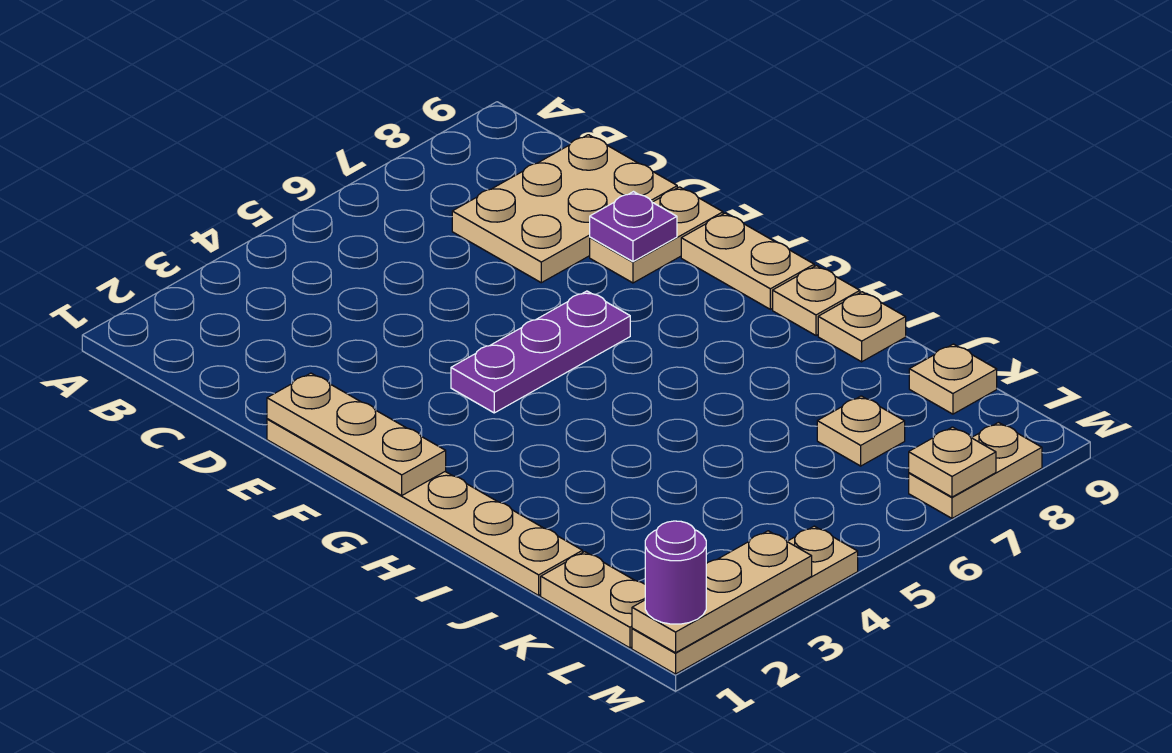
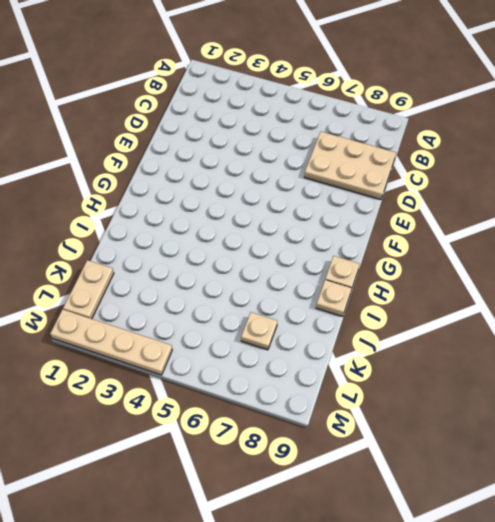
none -> tan plate E1:J1 level 1
none -> tan plate E8:E9 level 1
none -> purple plate F4:F6 level 1

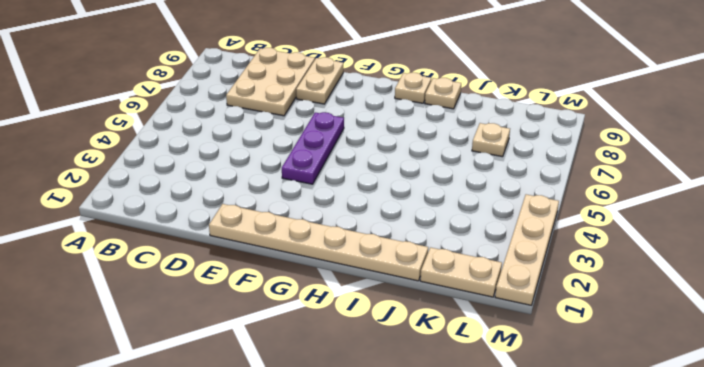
none -> tan plate F9:G9 level 1
none -> tan plate K9 level 1
none -> tan plate M7:M8 level 1

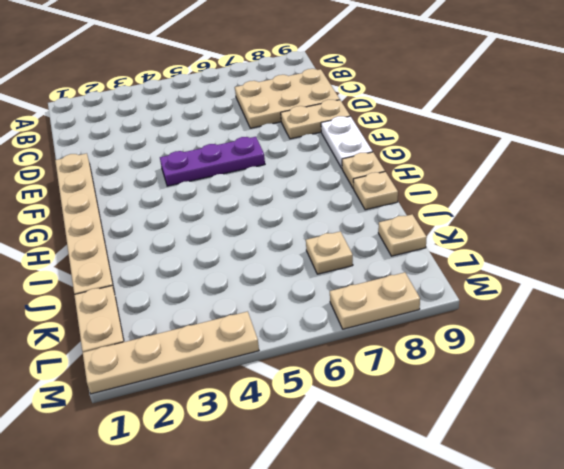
white plate F9:G9 level 1 -> tan plate F9:G9 level 1
none -> tan plate E1:G1 level 2
none -> purple plate E8 level 2
none -> tan plate M1:M3 level 2

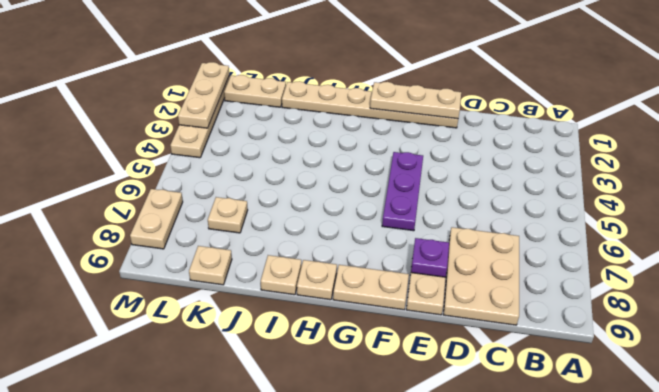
none -> tan plate M7 level 2
none -> purple round brick M1 level 3

